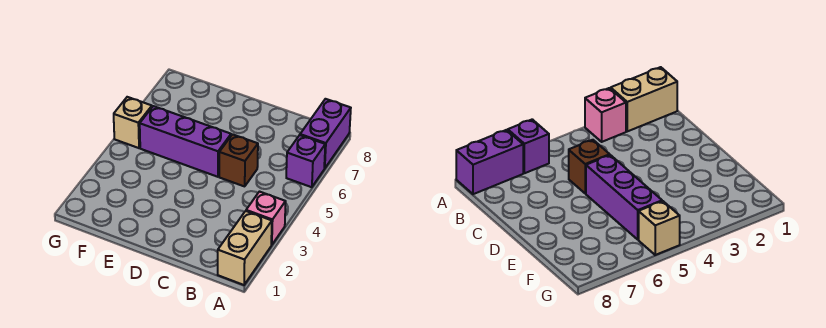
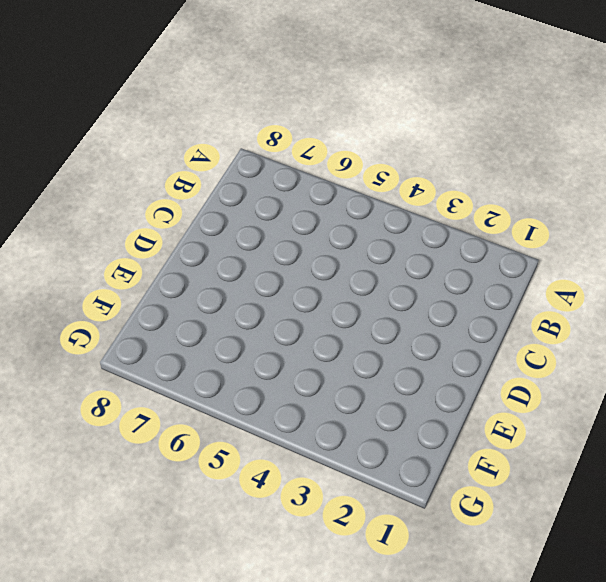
none -> tan brick A1:A2 level 1
none -> pink brick A3 level 1

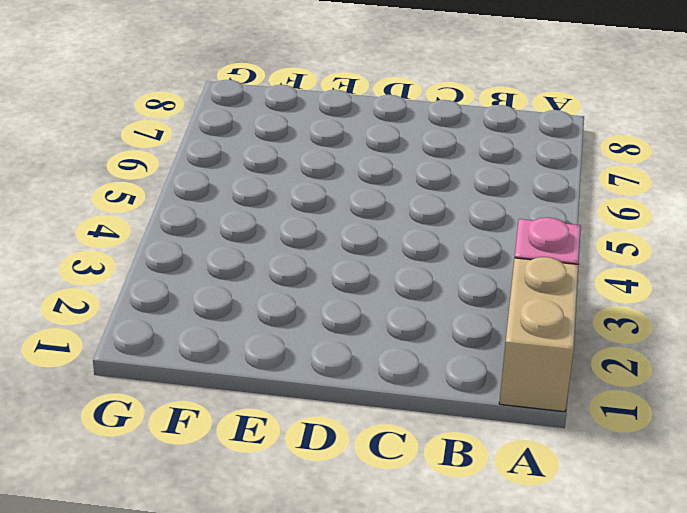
none -> purple brick A6 level 1
none -> purple brick A7:A8 level 1

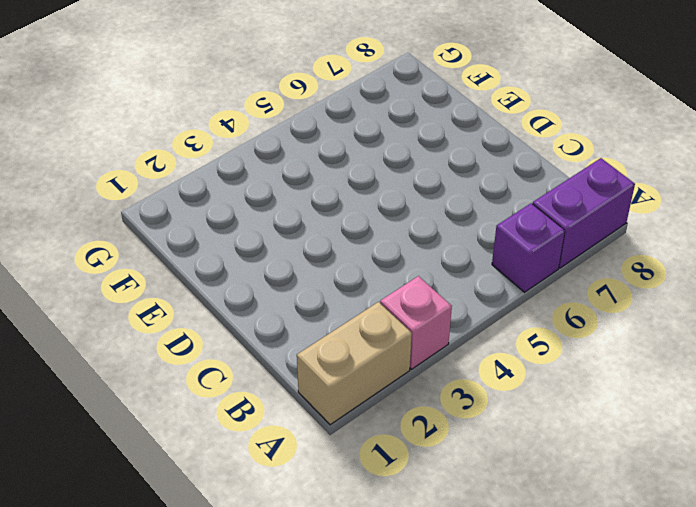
none -> brown brick C5 level 1
none -> purple brick D5:F5 level 1

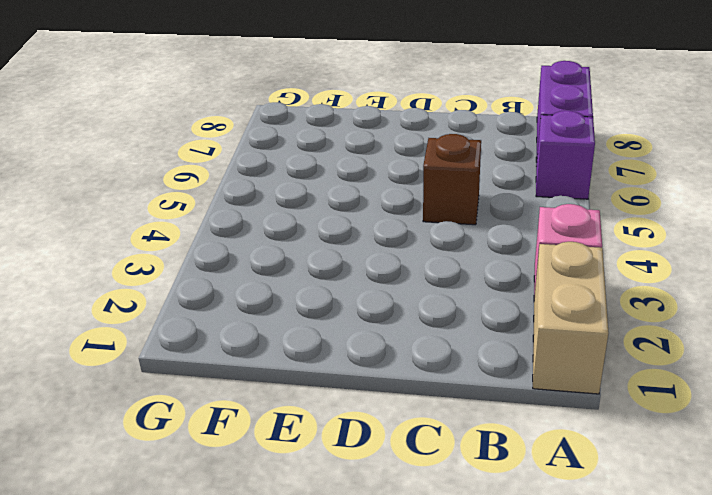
none -> purple brick D5:F5 level 1
none -> tan brick G5 level 1

